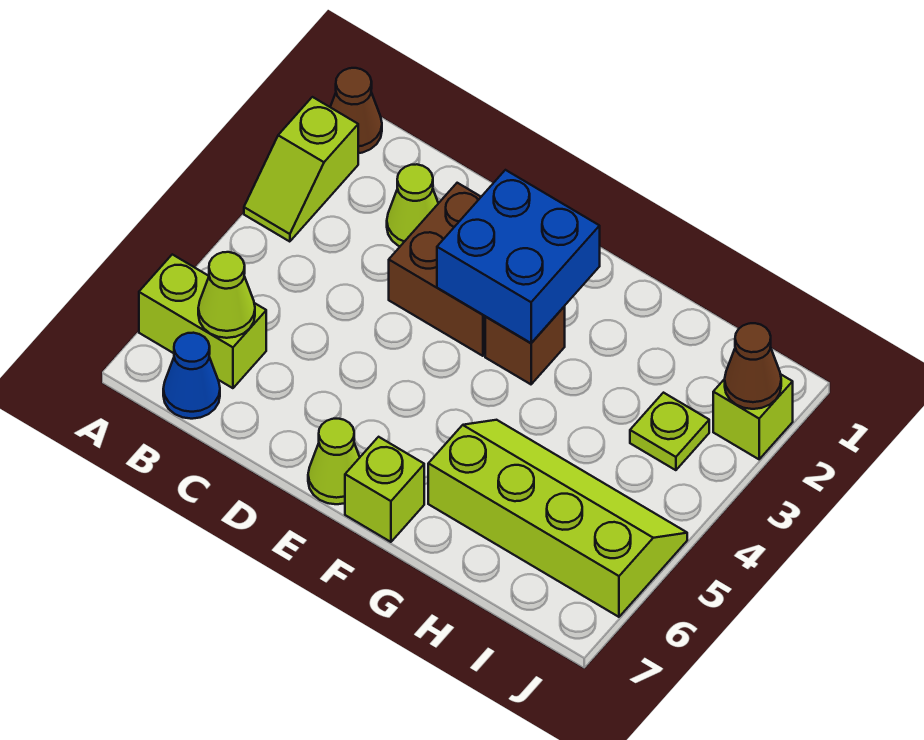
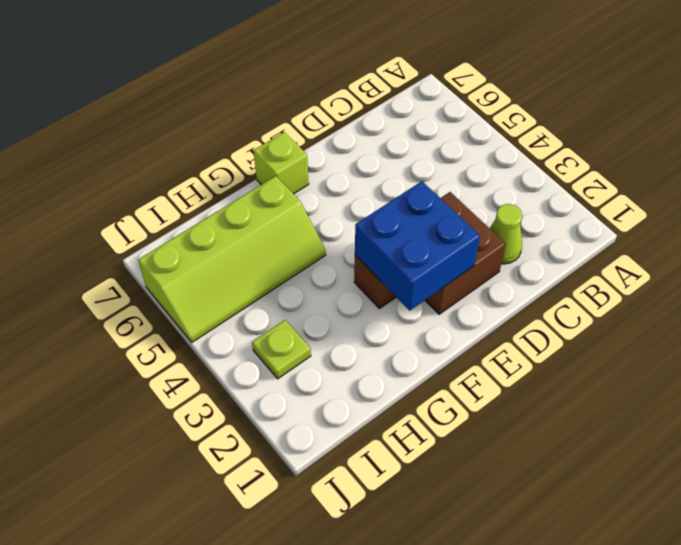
none -> brown cone A1 level 1
none -> lime slope A2:A3 level 1 top 2
none -> lime brick A6:B6 level 1

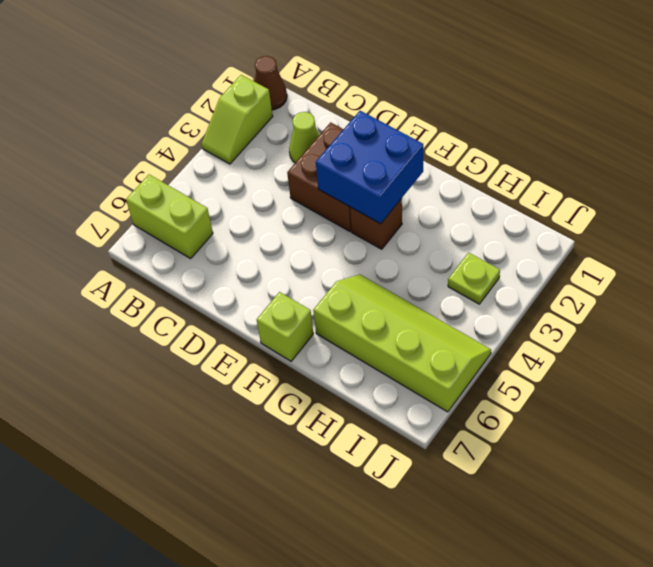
none -> blue cone B7 level 1
none -> lime cone E7 level 1
none -> lime brick J2 level 1

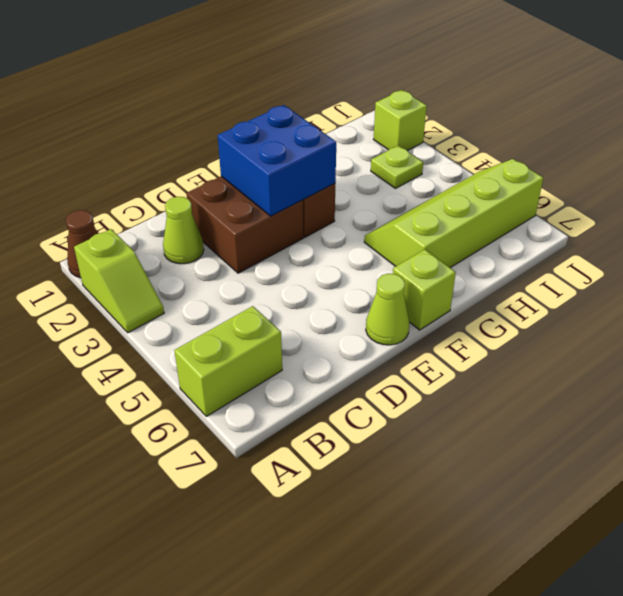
none -> blue cone B7 level 1
none -> lime cone B6 level 2
none -> brown cone J2 level 2

